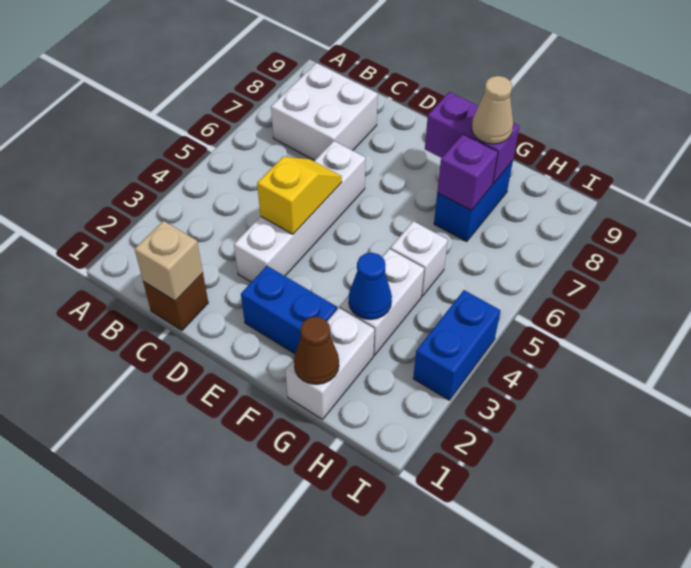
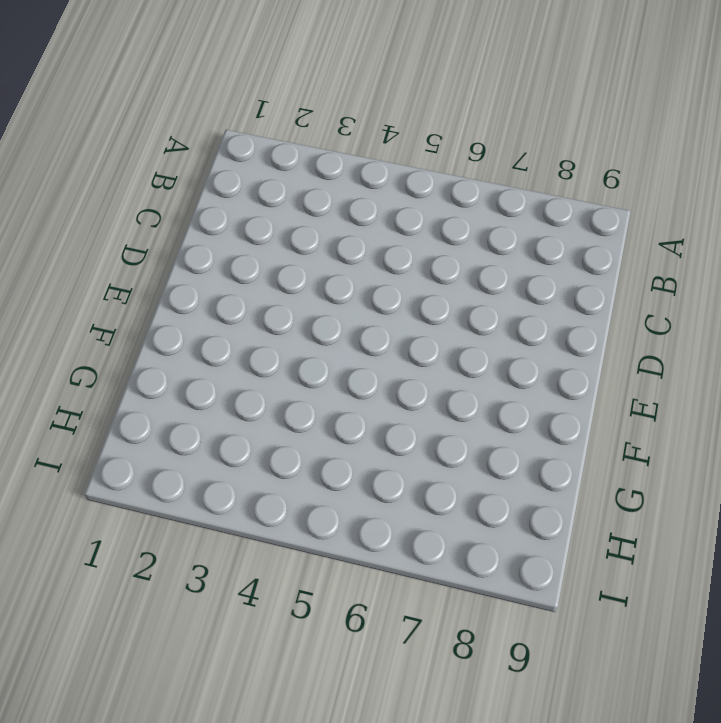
none -> white brick B7:C8 level 1
none -> brown brick C1 level 1
none -> white brick D3:D6 level 1

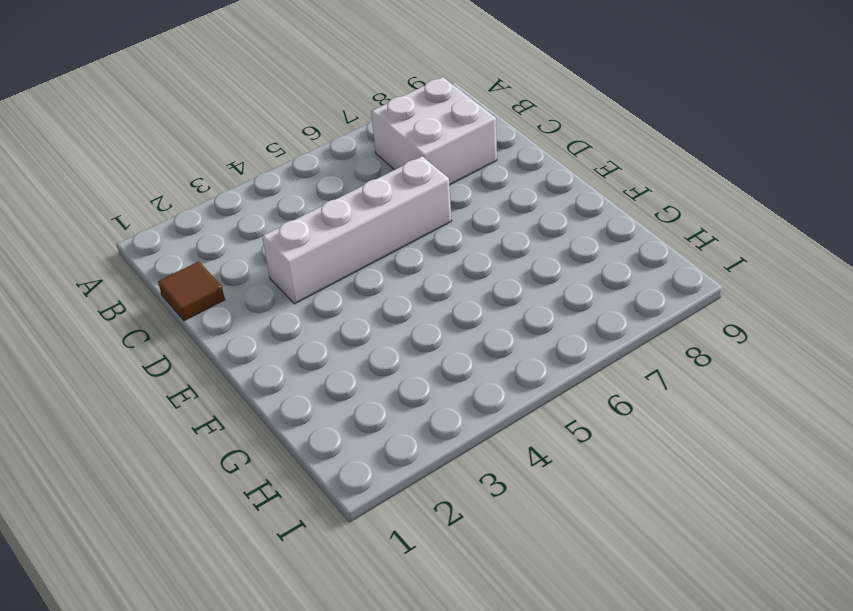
brown tile C1 level 1 -> brown brick C1 level 1
none -> blue brick E2:F2 level 1
none -> white brick G1:G2 level 1
none -> white brick G3:G4 level 1

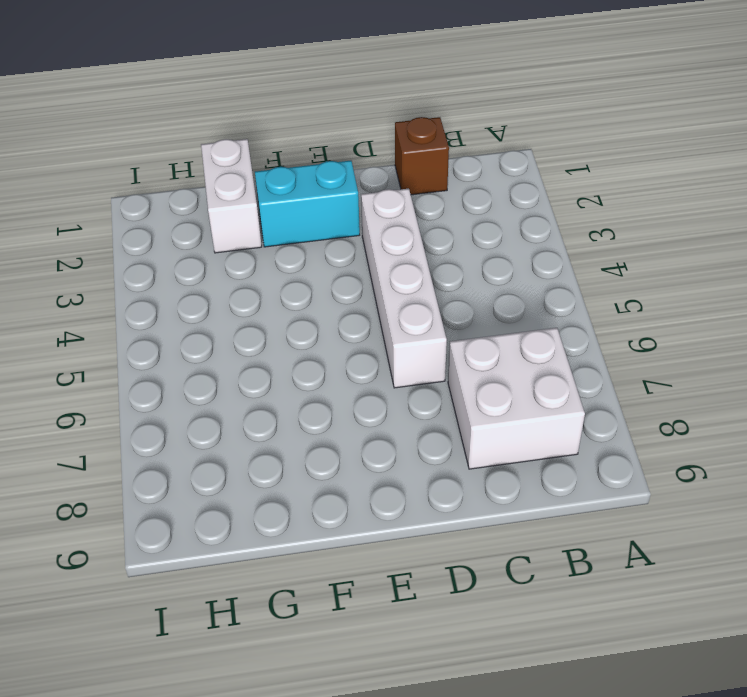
cyan brick E2:F2 level 1 -> blue brick E2:F2 level 1
none -> white brick G3:G4 level 1
none -> white brick G5 level 1
none -> blue brick G7:G8 level 1

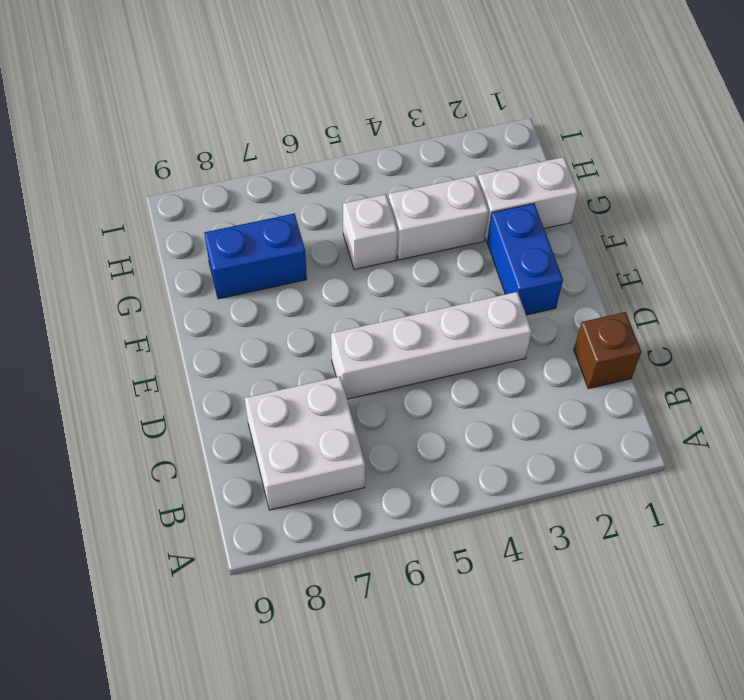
none -> blue brick I3:I4 level 1
none -> tan brick C1 level 2
none -> yellow slope D4:D5 level 2 top 4

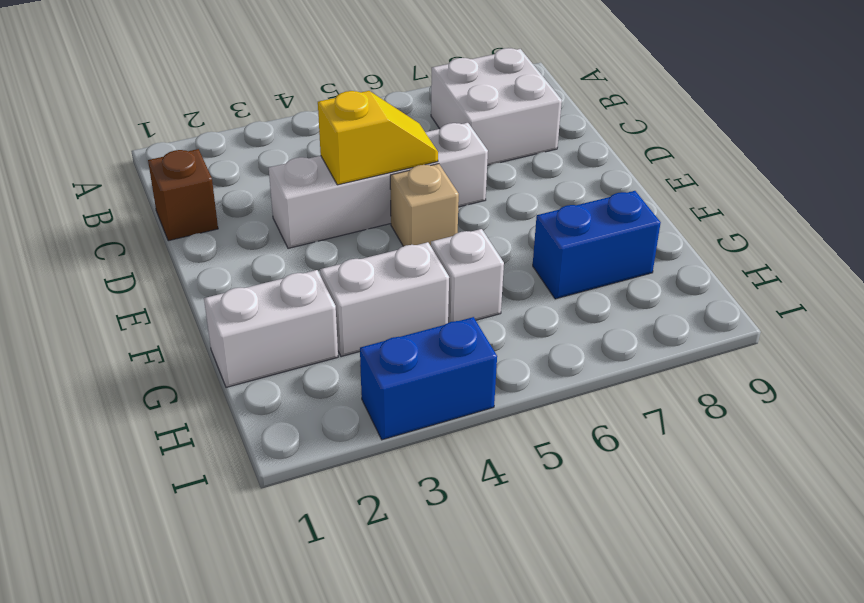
tan brick E5 level 1 -> tan brick C1 level 2
none -> blue brick E2:F2 level 1
none -> purple brick F8:G8 level 2
none -> brown cone G1 level 2

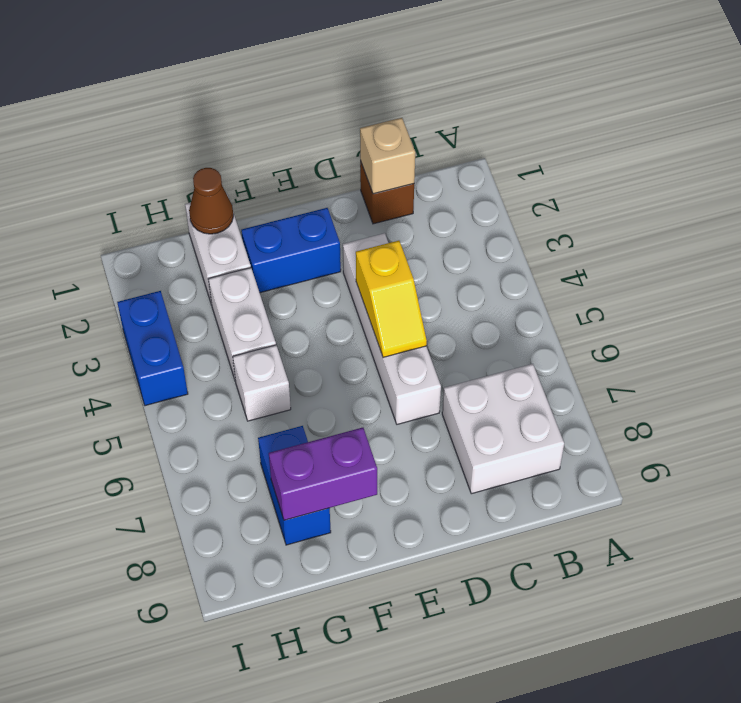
none -> blue cone G3 level 2
none -> purple brick G7 level 2
none -> tan cone G8 level 3

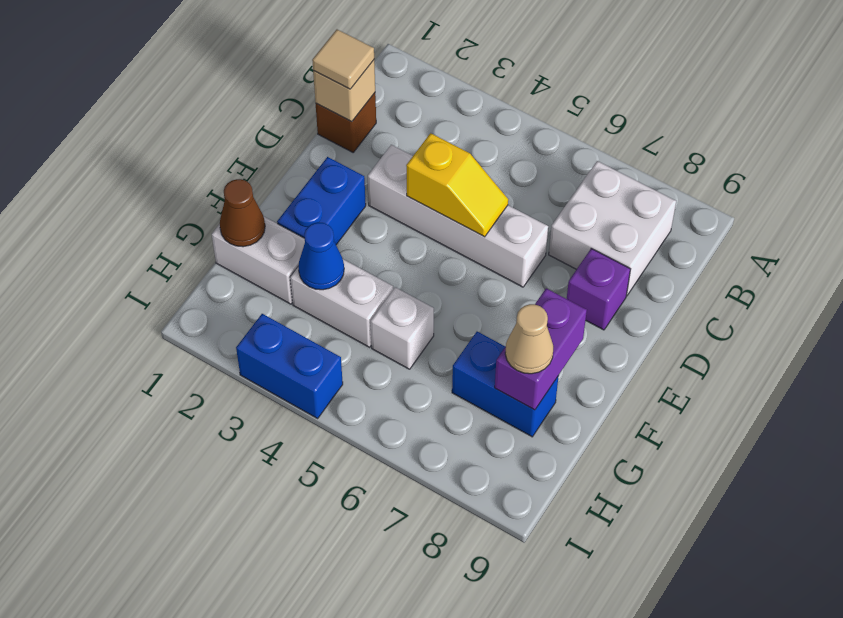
tan tile C1 level 3 -> none
purple brick D8 level 1 -> purple brick G7 level 2

